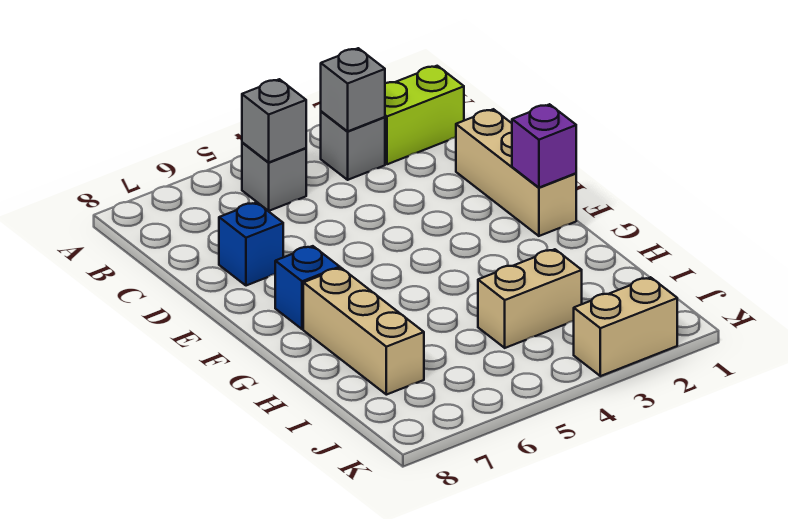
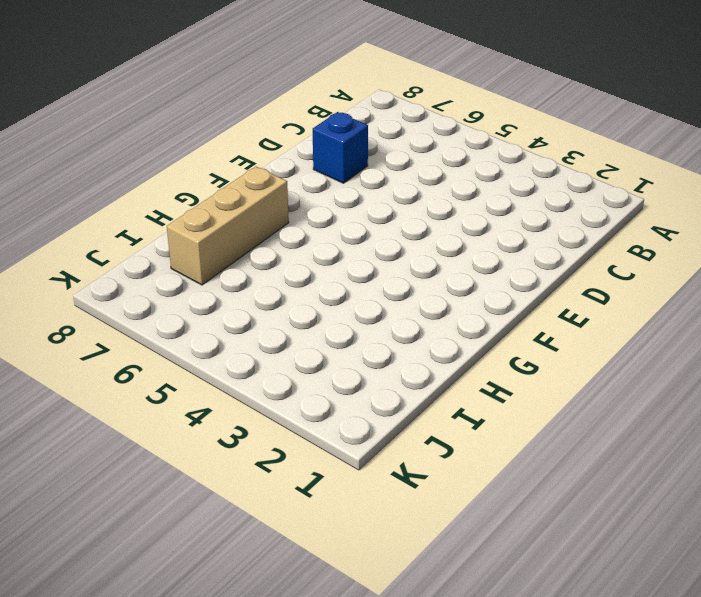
none -> lime brick B1:B2 level 1
none -> grey brick B3 level 1
none -> grey brick B5 level 1

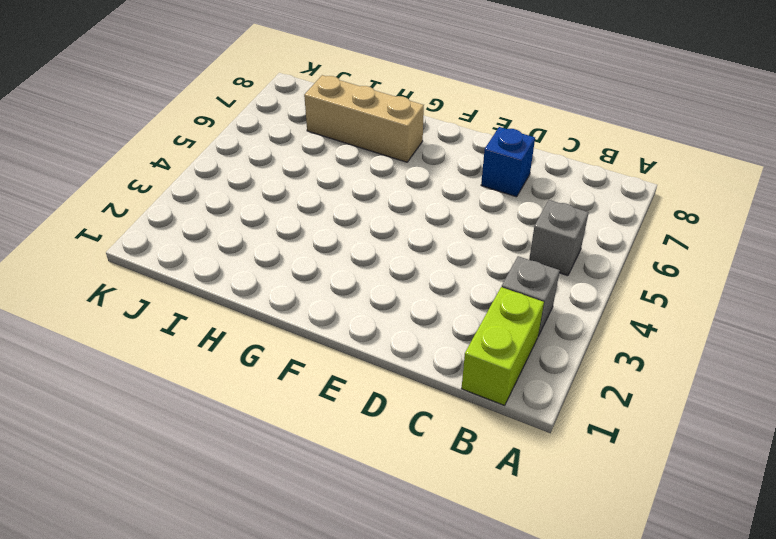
none -> tan brick D1:F1 level 1
none -> blue brick F7 level 1
none -> tan brick I3:I4 level 1

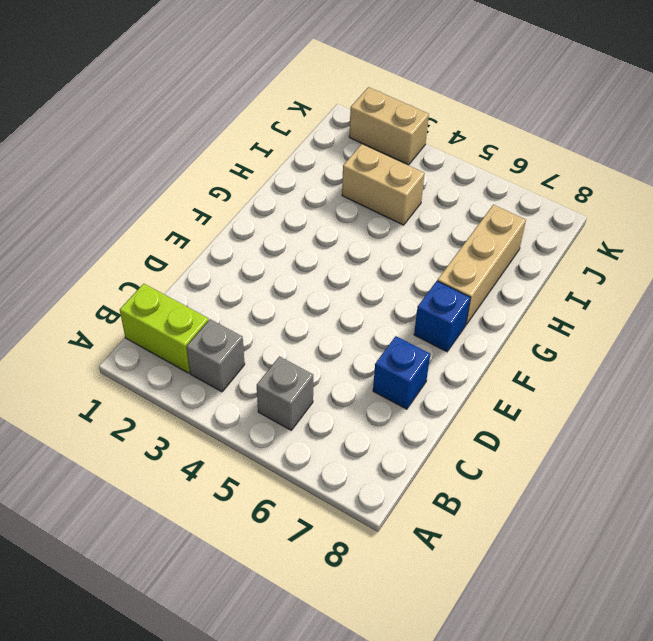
none -> tan brick D1:F1 level 1
none -> grey brick B3 level 2
none -> grey brick B5 level 2

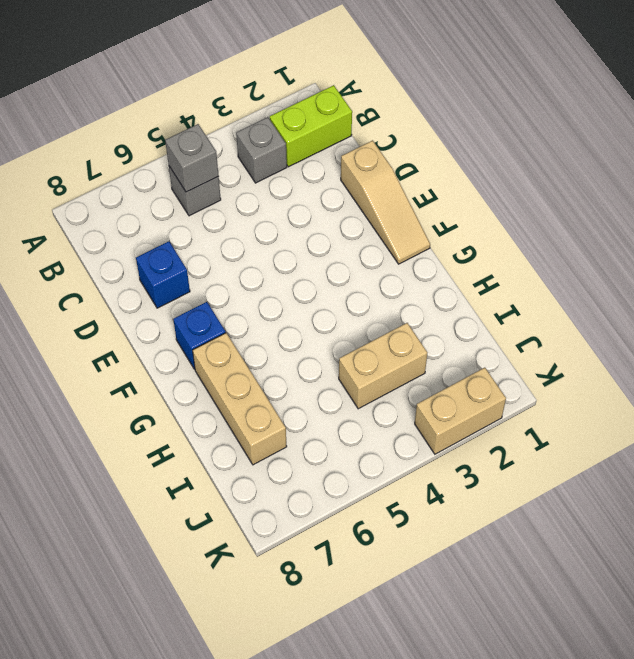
tan slope D1:F1 level 1 top D -> tan brick D1:F1 level 1
none -> grey brick B3 level 2
none -> purple brick F1 level 2

